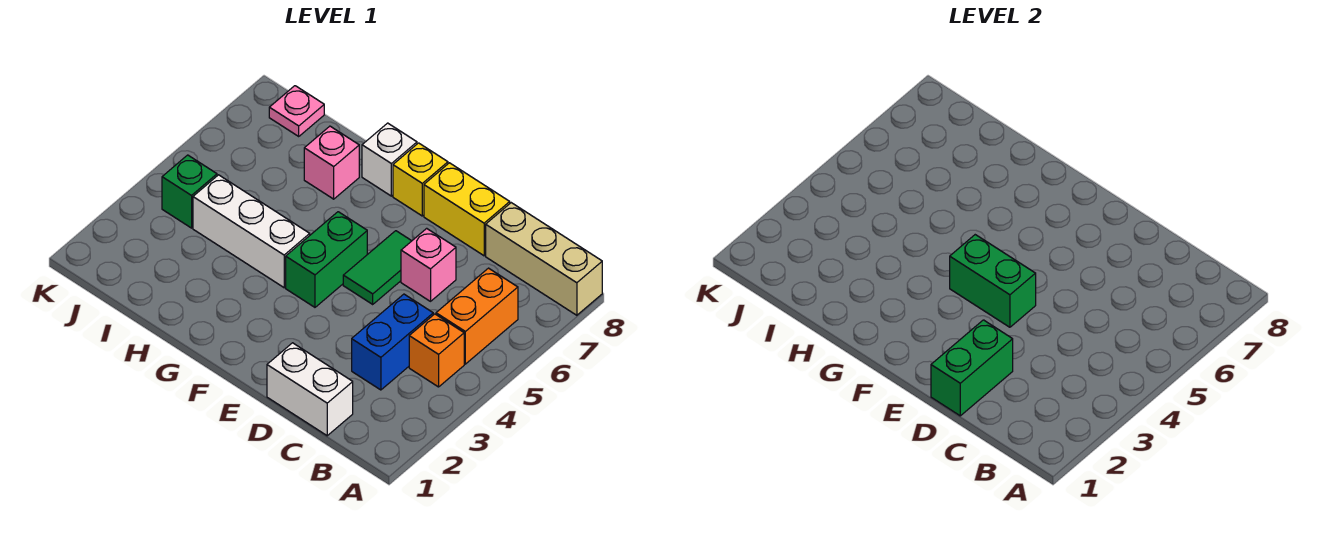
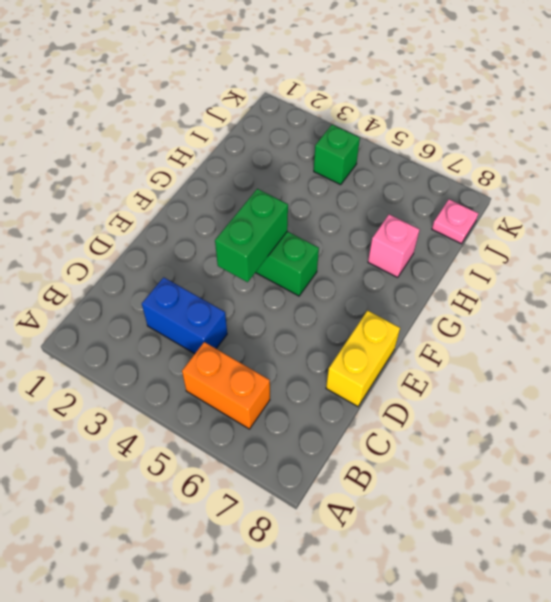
none -> tan brick A8:C8 level 1
none -> orange brick B4 level 1
none -> white brick C1:D1 level 1

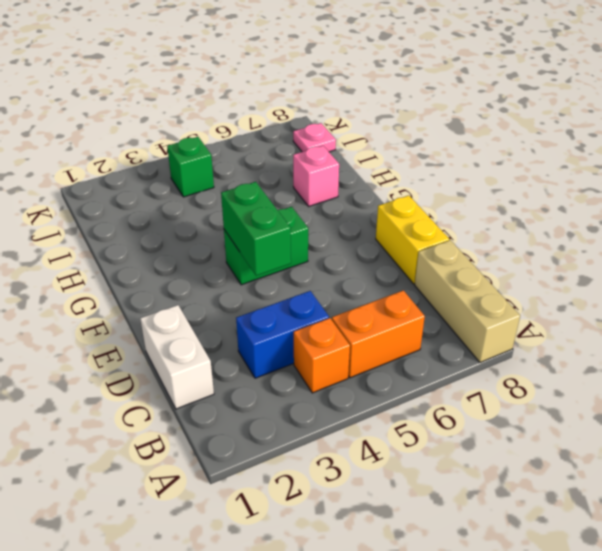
none -> pink brick D6 level 1
none -> green tile E5:E6 level 1
none -> yellow brick F8 level 1

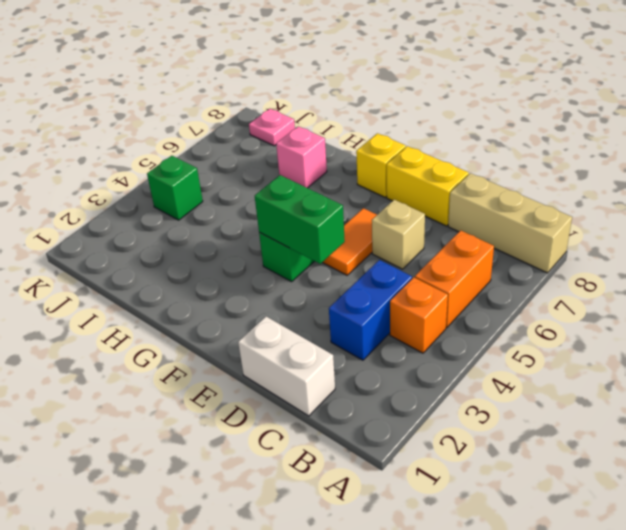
tan brick D6 level 1 -> pink brick D6 level 1
orange tile E5:E6 level 1 -> green tile E5:E6 level 1
none -> white brick G4:I4 level 1
none -> white brick G8 level 1
none -> green brick D1:D2 level 2

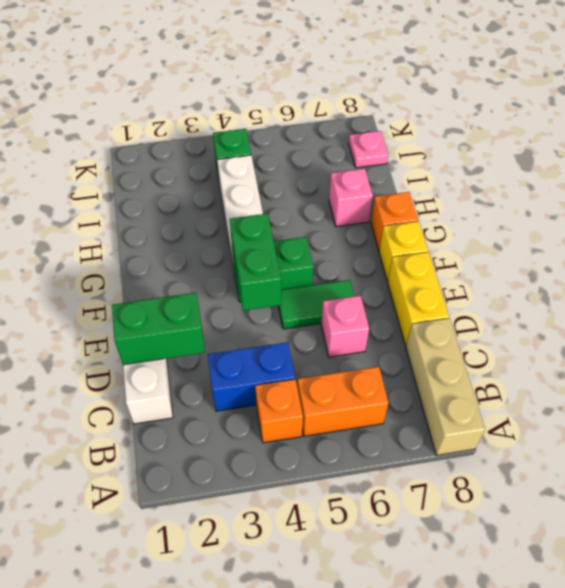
orange brick G8 level 1 -> white brick G8 level 1

